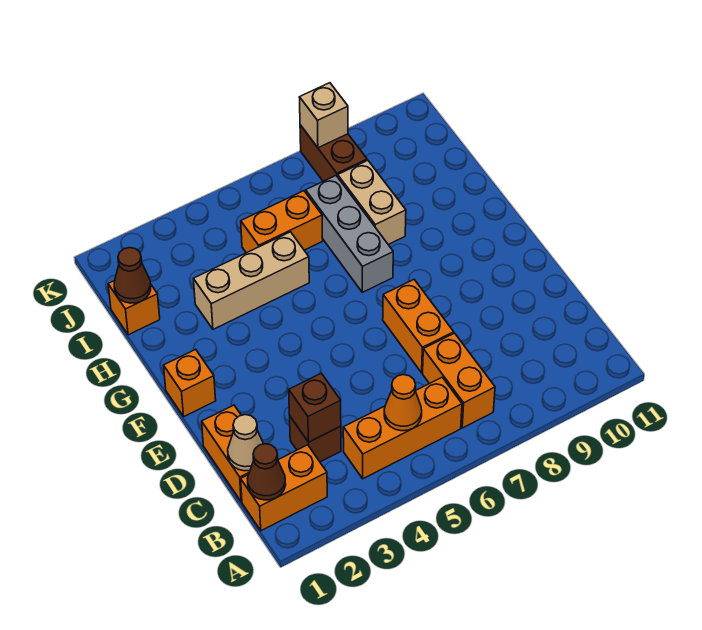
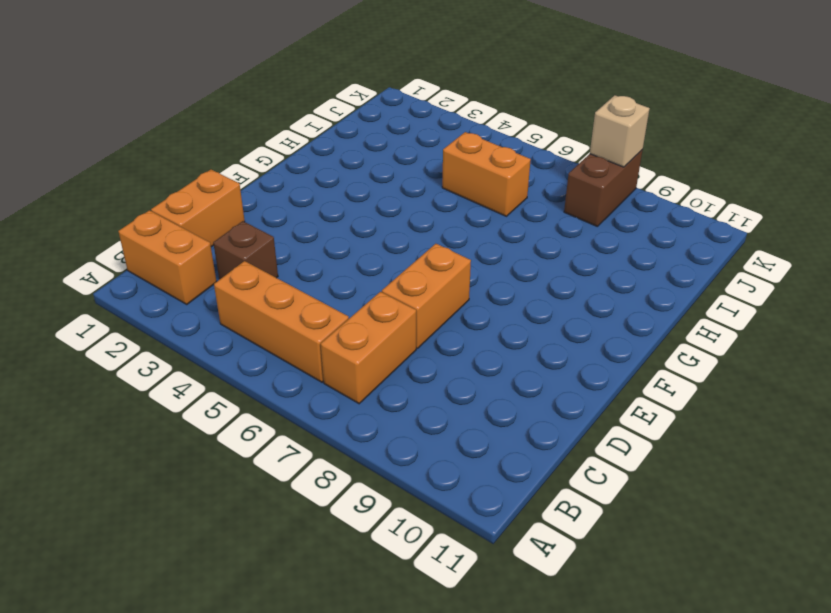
none -> orange brick F1 level 1
none -> grey brick G7:I7 level 1
none -> tan brick H3:H5 level 1

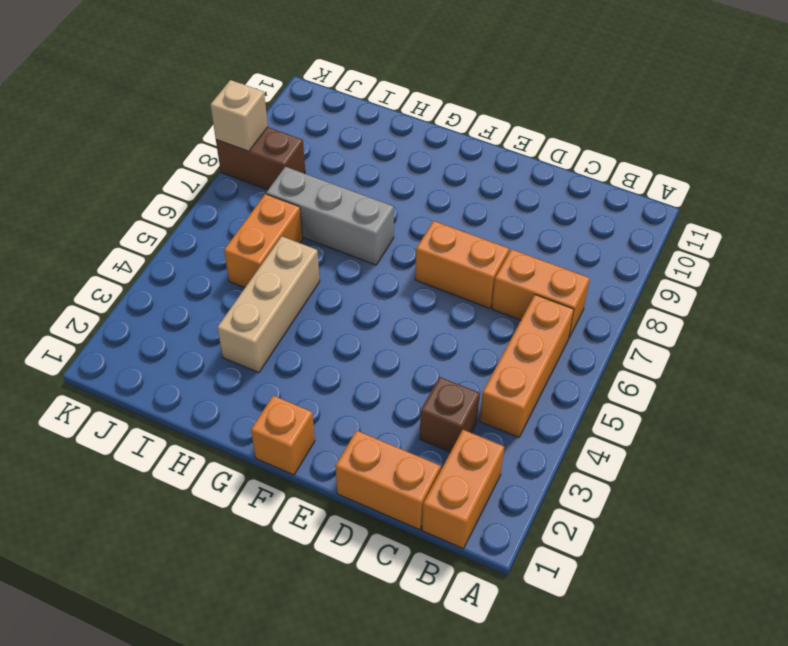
none -> tan brick H8:I8 level 1
none -> orange brick I1 level 1
none -> brown cone B1 level 2

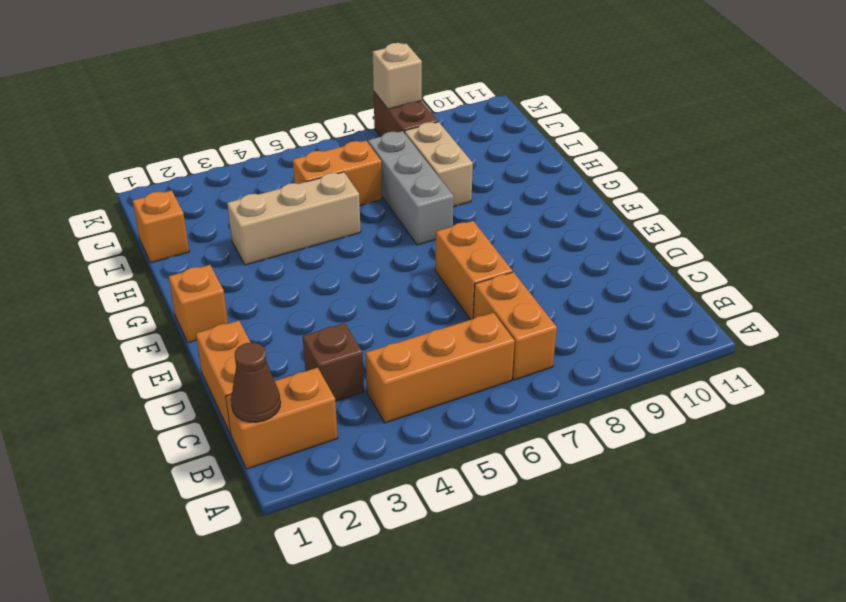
none -> orange cone B5 level 2
none -> tan cone C1 level 2
none -> brown brick C3 level 2

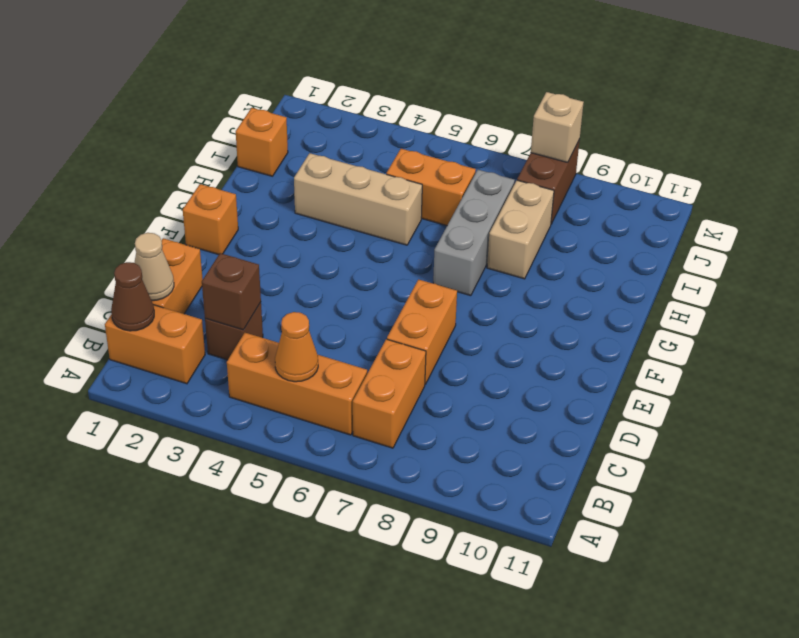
none -> brown cone I1 level 2

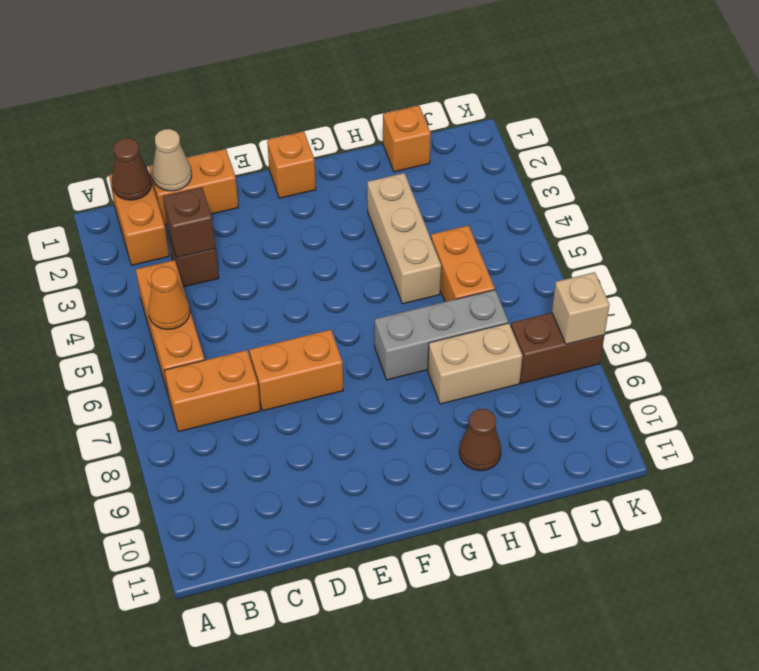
brown cone H10 level 1 -> brown cone I1 level 2

